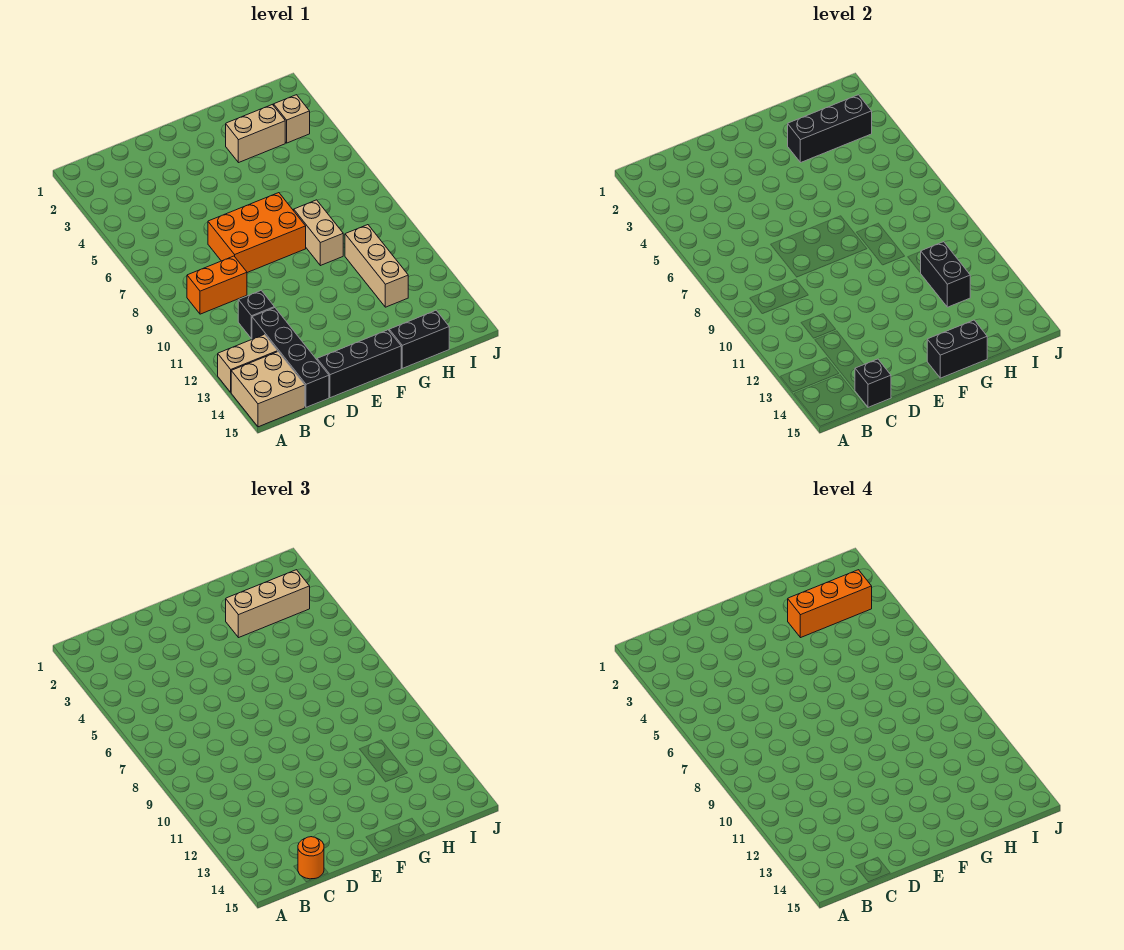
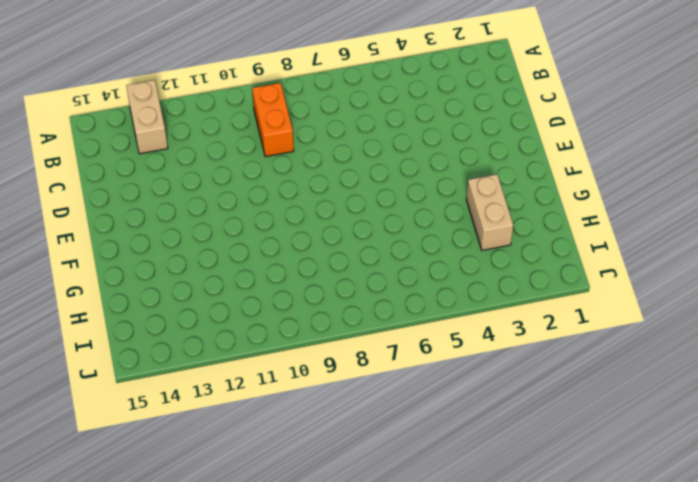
none -> tan brick A14:B15 level 1
none -> black brick C11 level 1
none -> black brick C12:C15 level 1

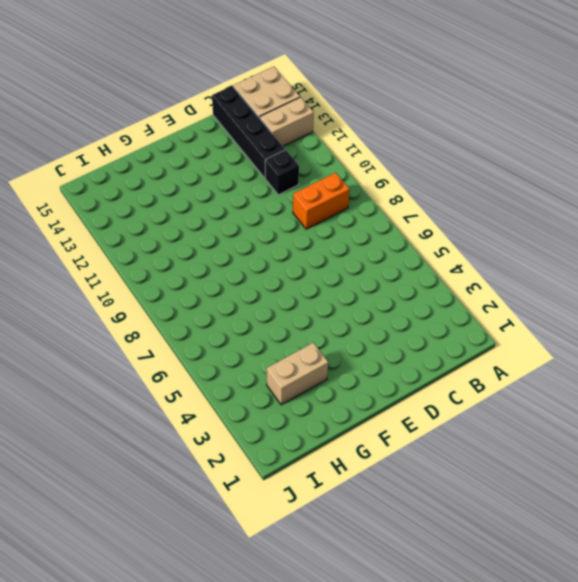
none -> orange brick D7:F8 level 1
none -> black brick D15:F15 level 1
none -> tan brick G8:G9 level 1

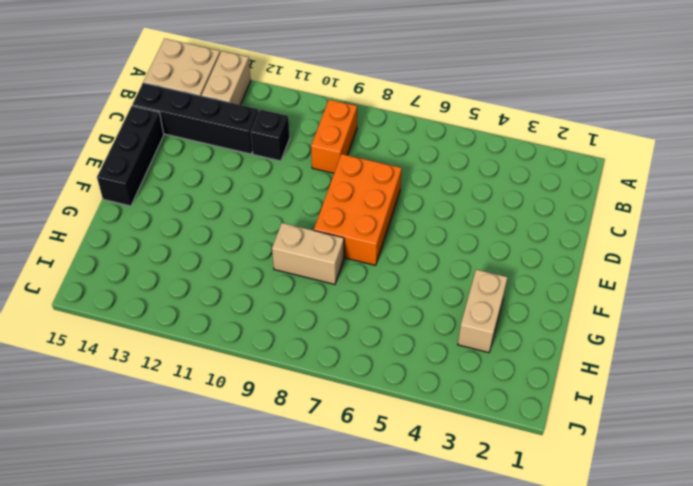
none -> black brick G15:H15 level 1
none -> tan brick H10:H12 level 1
none -> tan brick I3 level 1

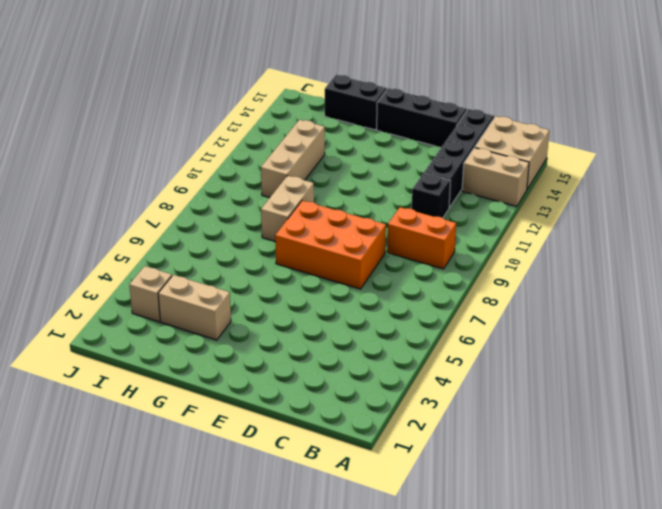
none -> black brick C15 level 2
none -> black brick F15:G15 level 2
none -> black brick G3:I3 level 2

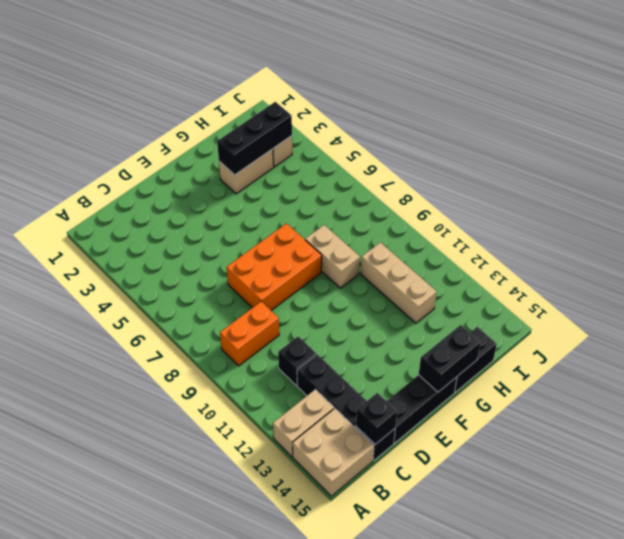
none -> black brick H11:H12 level 2
none -> orange round brick C15 level 3
none -> tan brick G3:I3 level 3

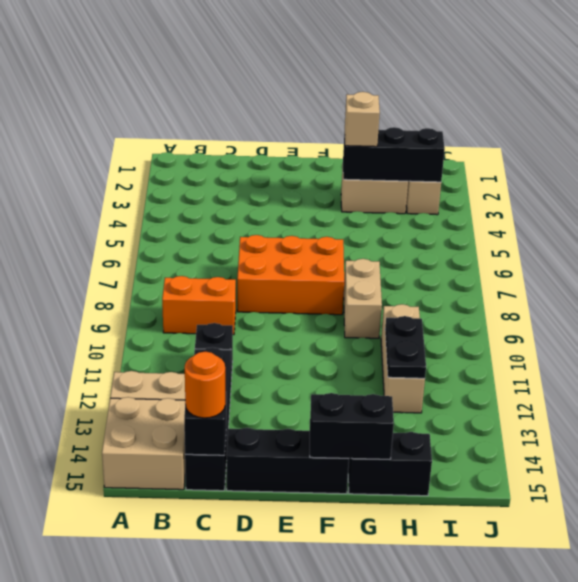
tan brick G3 level 3 -> tan brick G3:I3 level 3
black plate H11:H12 level 2 -> black brick H11:H12 level 2
none -> orange brick G3:I3 level 4

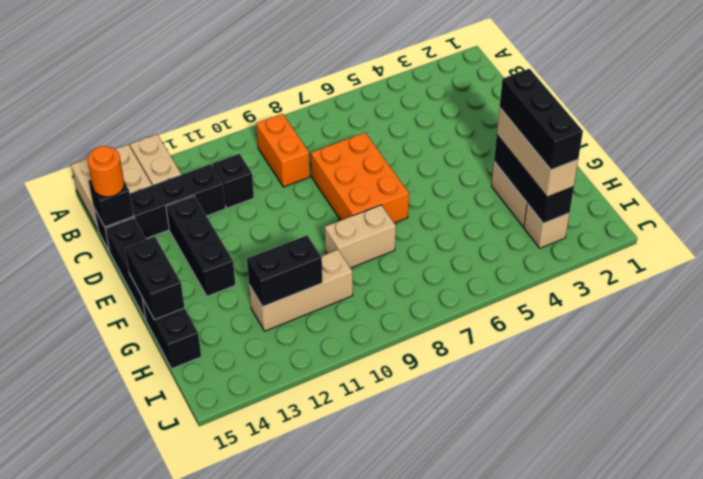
black brick D13:F13 level 1 -> none
black brick G3:I3 level 4 -> orange brick G3:I3 level 4

